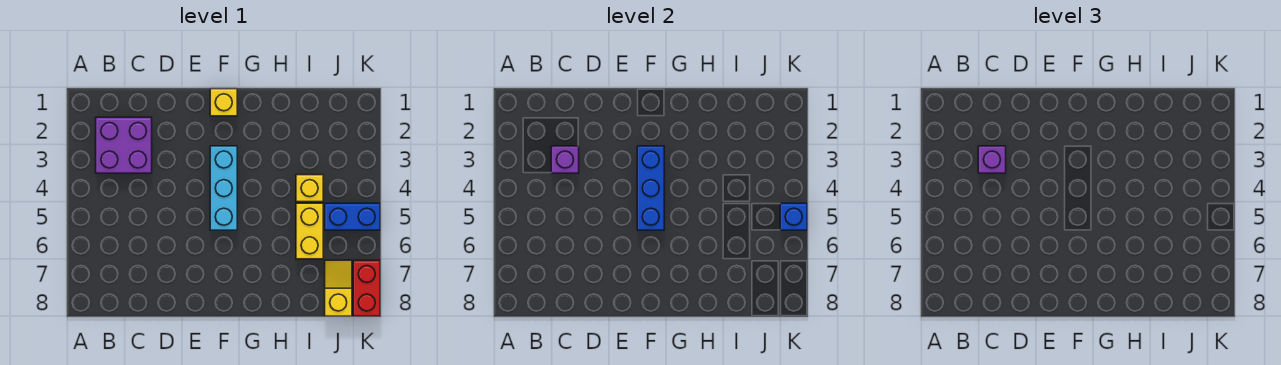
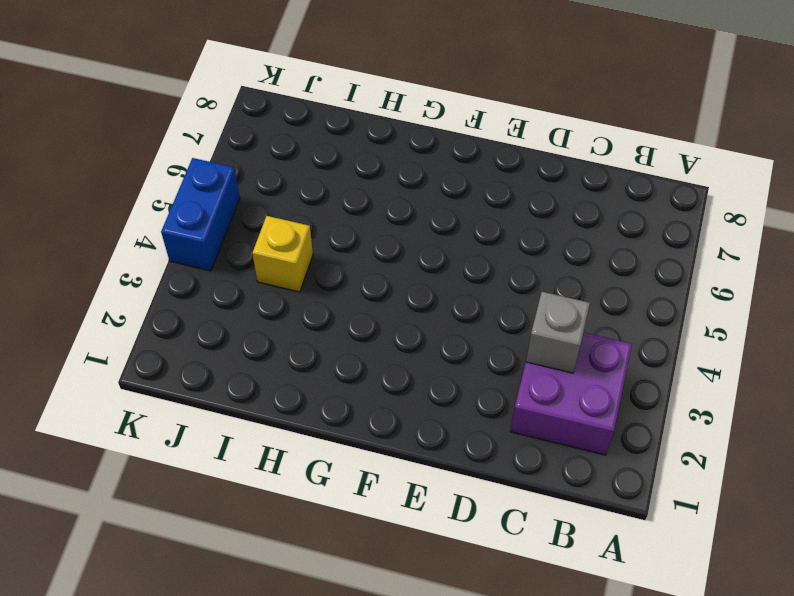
grey brick C3 level 2 -> purple brick C3 level 2
blue brick K4:K5 level 1 -> blue brick J5:K5 level 1
none -> yellow brick F1 level 1
none -> cyan brick F3:F5 level 1
none -> yellow brick I5:I6 level 1

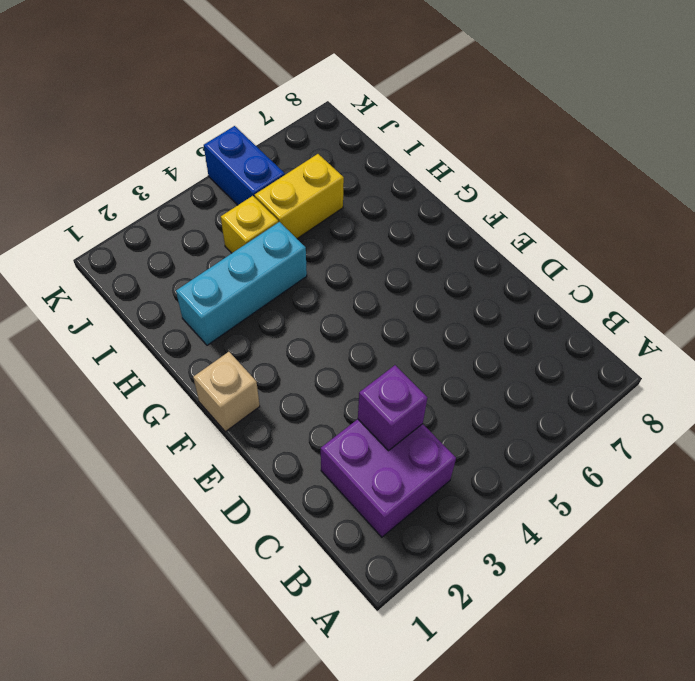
tan brick F1 level 1 -> yellow brick F1 level 1
cyan brick H2:H4 level 1 -> cyan brick F3:F5 level 1
none -> yellow slope J7:J8 level 1 top 8
none -> red brick K7:K8 level 1
none -> blue brick F3:F5 level 2

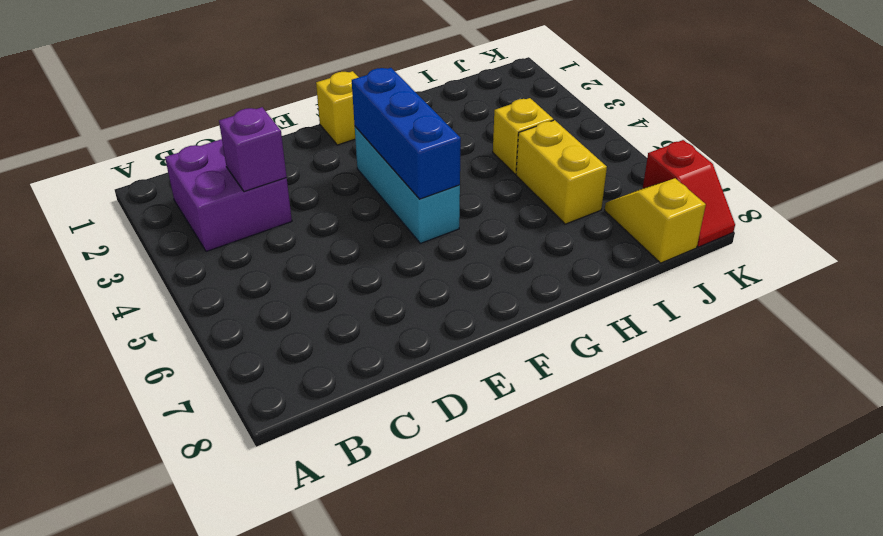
red slope K7:K8 level 1 top 7 -> red brick K7:K8 level 1
none -> blue brick J5:K5 level 1
none -> blue brick K5 level 2
none -> purple brick C3 level 3

